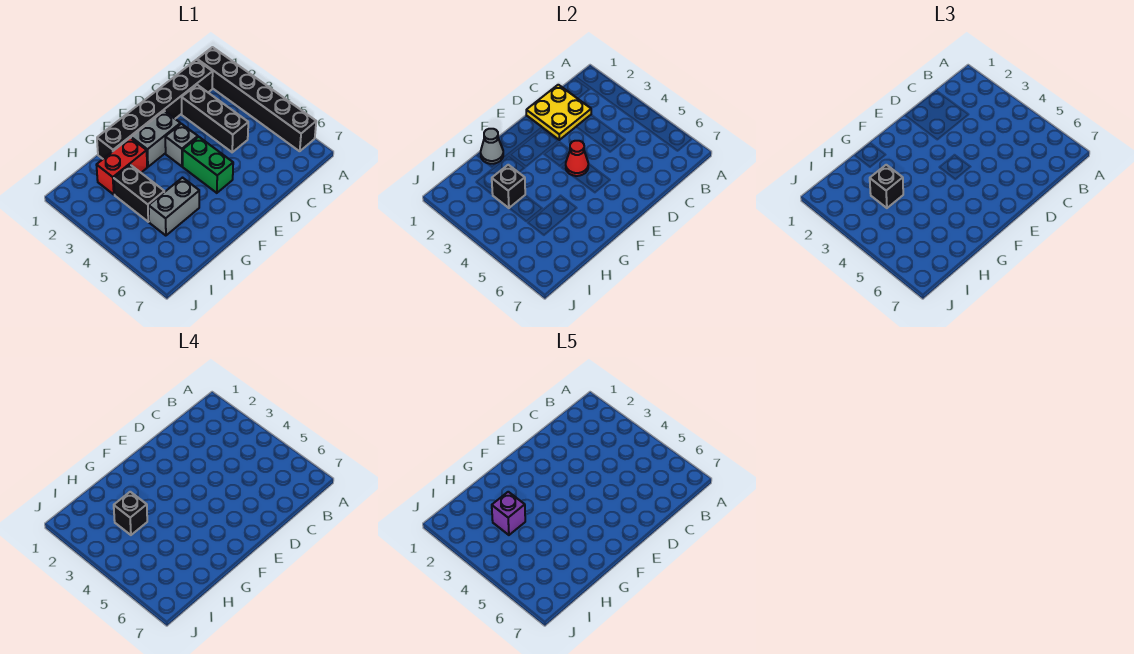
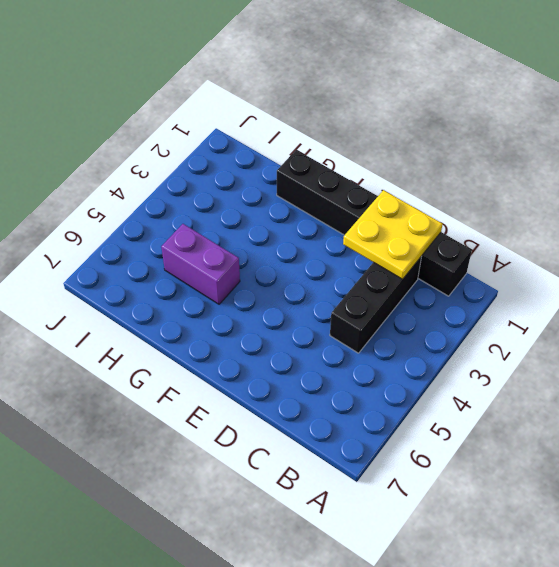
purple brick G5:H5 level 1 -> grey brick G5:H5 level 1
none -> black brick A1:A6 level 1
none -> grey brick E2:F2 level 1
none -> grey brick E3 level 1

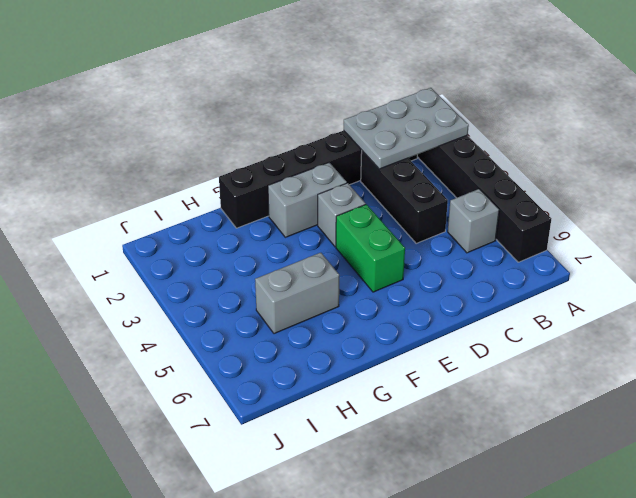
grey plate A1:C2 level 2 -> yellow plate C1:D2 level 2
grey brick B5 level 1 -> none
none -> red brick G2:H2 level 1
none -> black brick H3:H4 level 1
none -> red cone E4 level 2

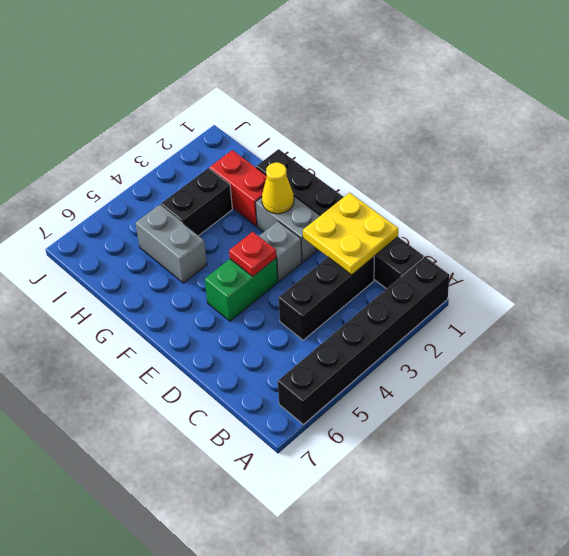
red plate E4 level 2 -> red cone E4 level 2
yellow cone F2 level 2 -> none
none -> grey cone G1 level 2
none -> black brick H3 level 2
none -> black brick H3 level 3

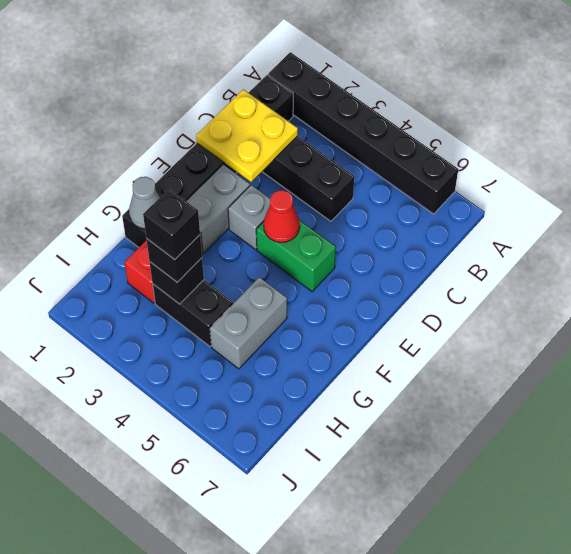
none -> purple brick H3 level 5

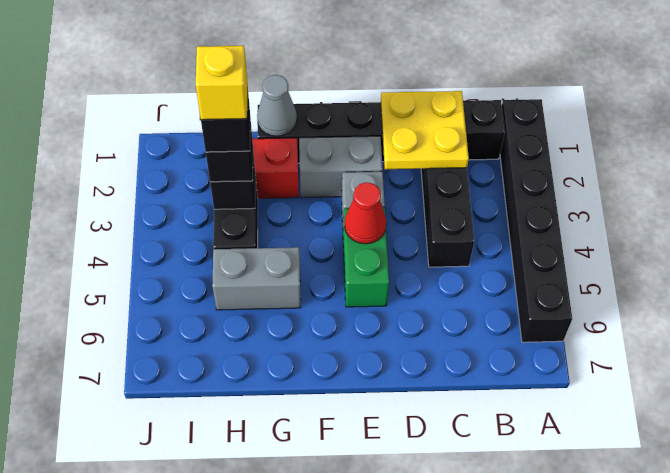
yellow brick H3 level 5 -> purple brick H3 level 5

